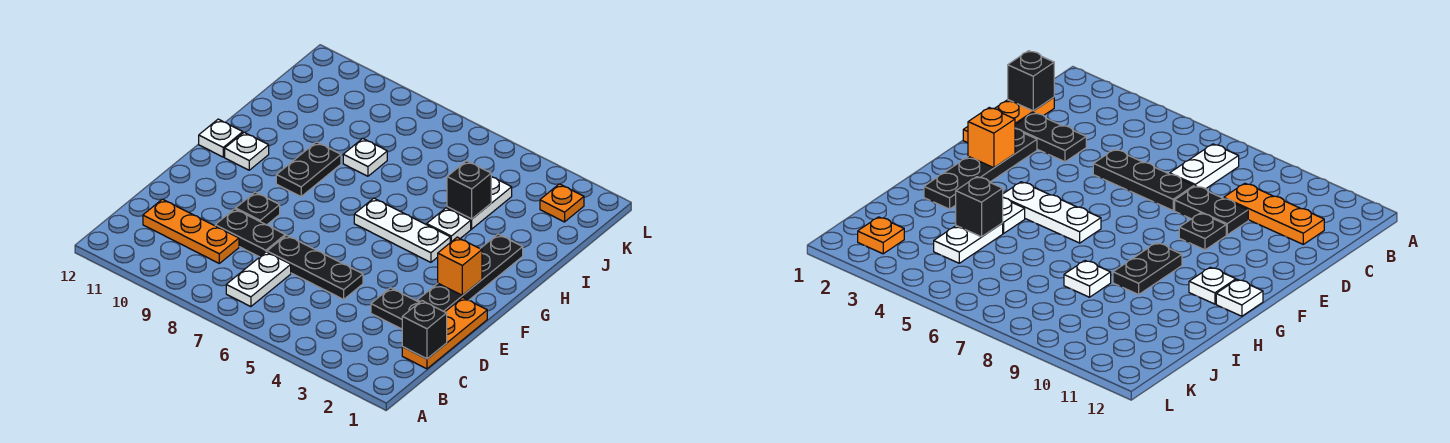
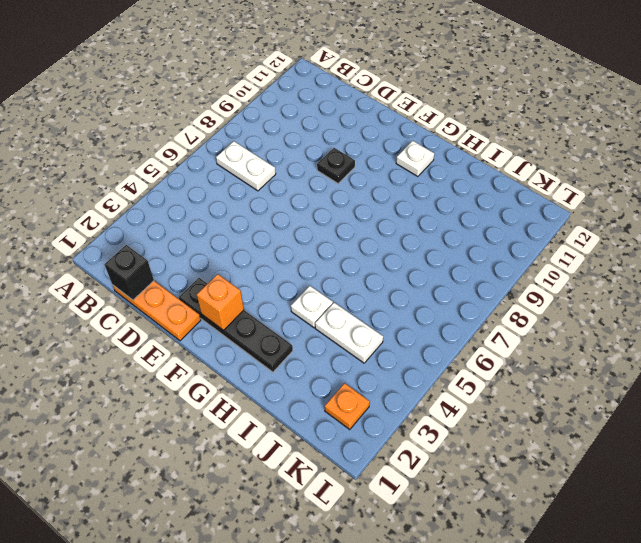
none -> orange plate C9:C11 level 1
none -> black plate D2:D3 level 1
none -> black plate D5:D7 level 1

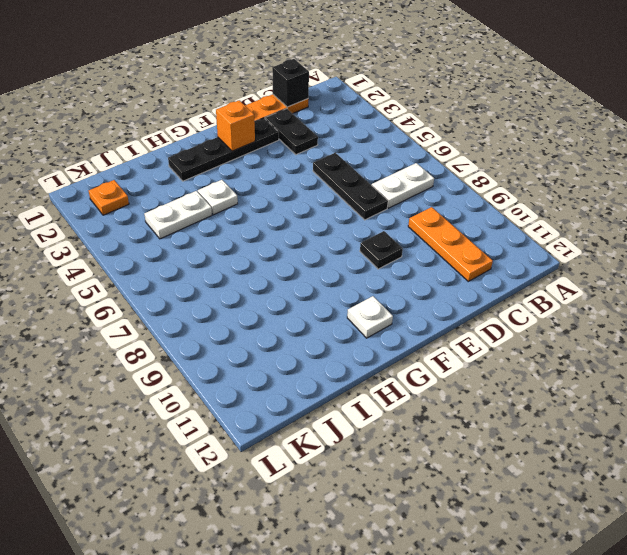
none -> black plate D8:D9 level 1
none -> white plate G4:G6 level 1
none -> black plate G9:H9 level 1

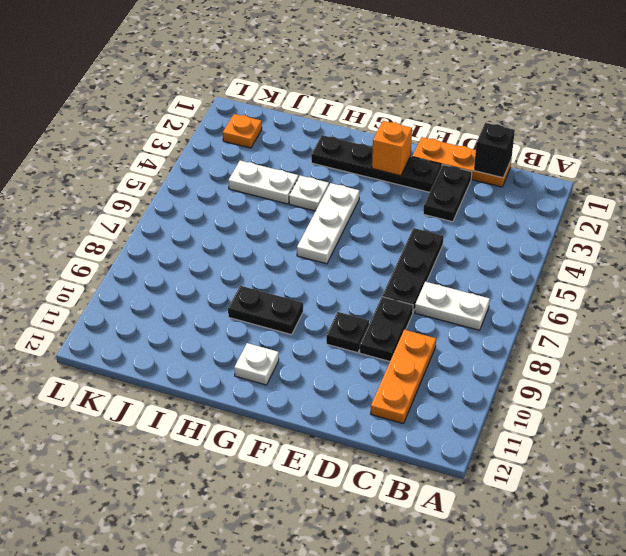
none -> white plate G12 level 1
none -> white plate I8 level 1
none -> black brick I4 level 2

